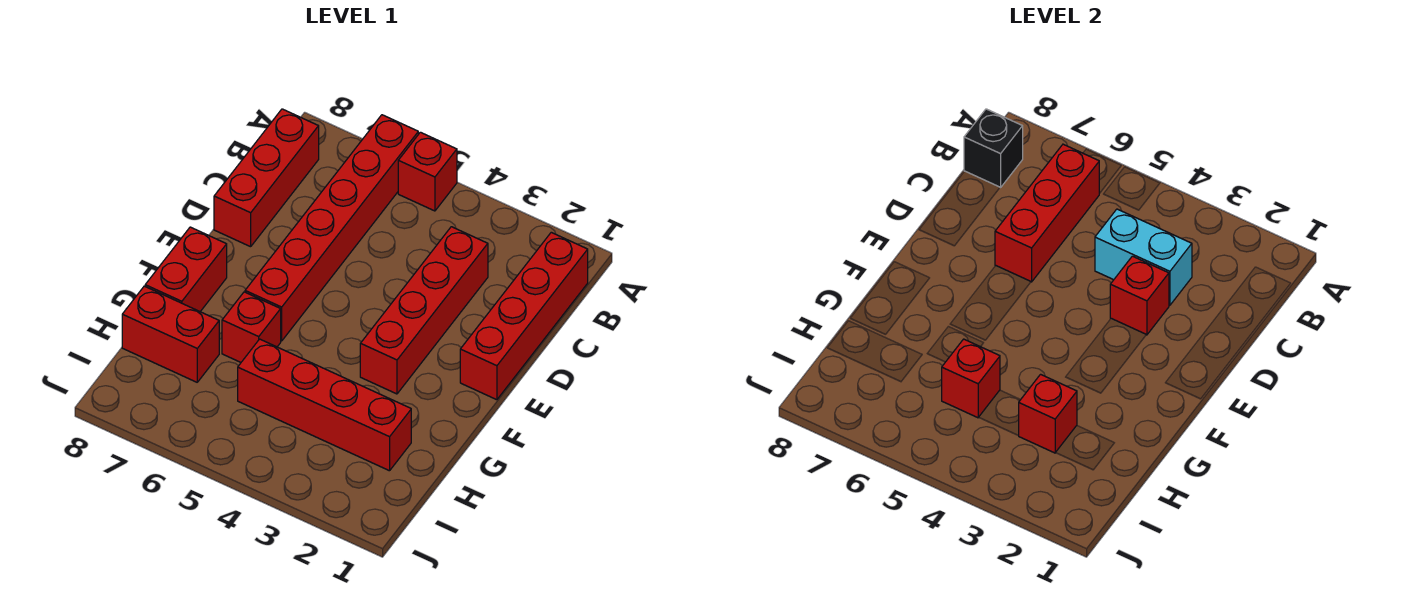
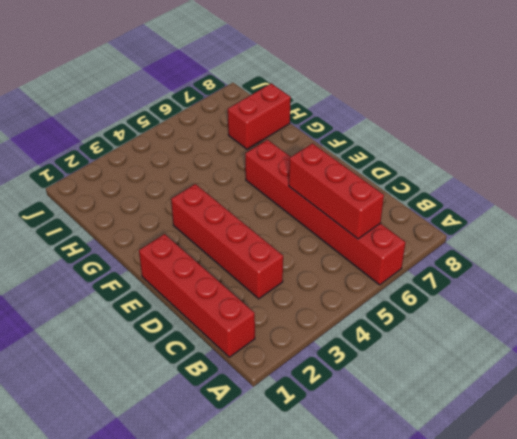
none -> red brick A5 level 1
none -> red brick B8:D8 level 1
none -> red brick F8:G8 level 1

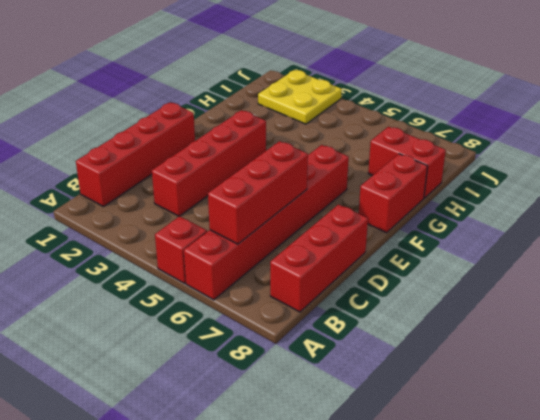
yellow plate I2:J3 level 1 -> none
none -> red brick G6 level 1
none -> red brick H2:H5 level 1
none -> black brick B8 level 2

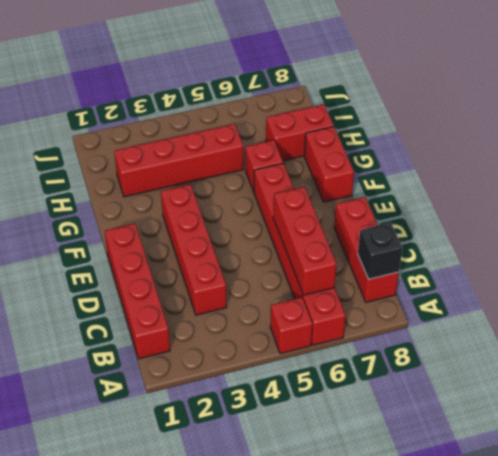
none -> cyan brick C3:C4 level 2
none -> red brick D3 level 2
none -> red brick H3 level 2

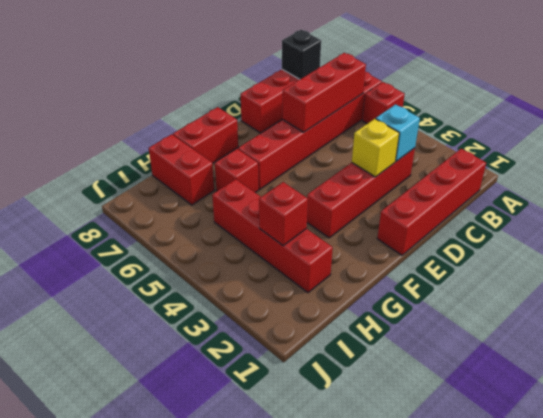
cyan brick C3 level 2 -> cyan brick C3:C4 level 2
yellow brick D3 level 2 -> red brick D3 level 2
none -> red brick H5 level 2

